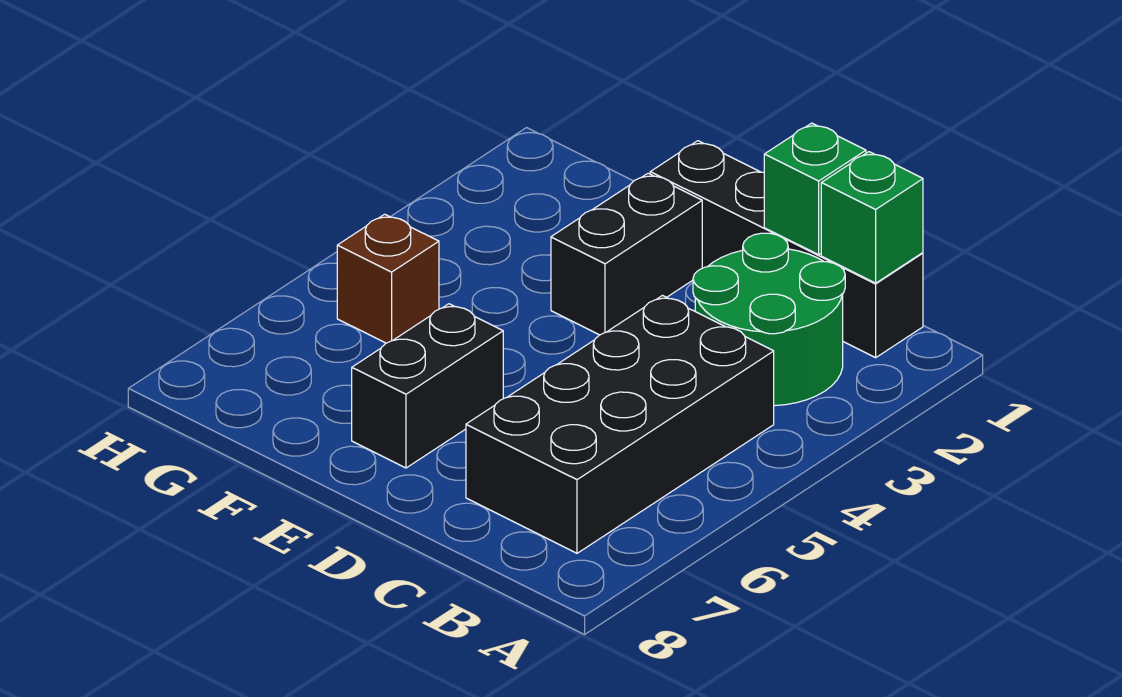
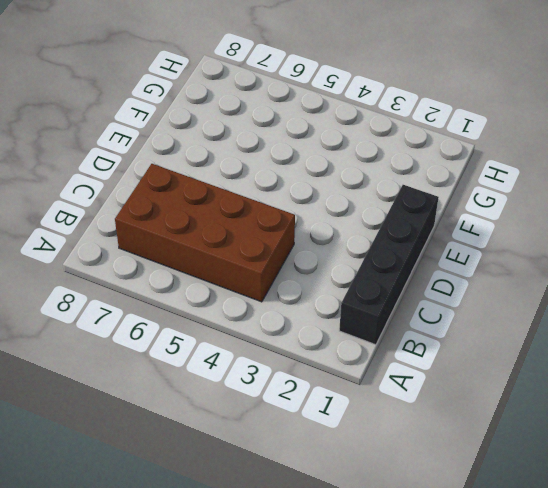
brown brick B4:C7 level 1 -> black brick B4:C7 level 1
none -> green round brick B2:C3 level 1
none -> black brick E2:E3 level 1

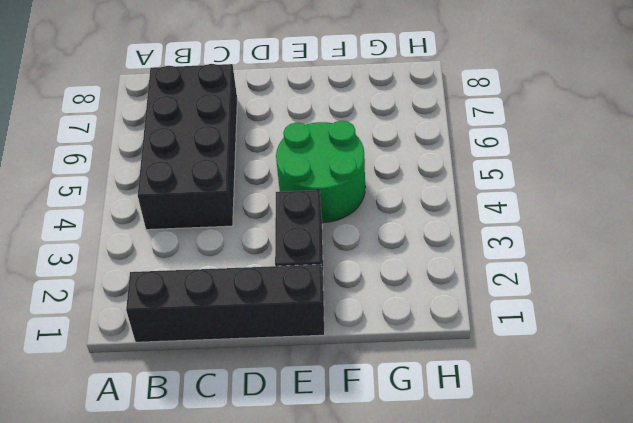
green round brick E4:F5 level 1 -> green round brick B2:C3 level 1
none -> black brick E6:E7 level 1
none -> brown brick G5 level 1

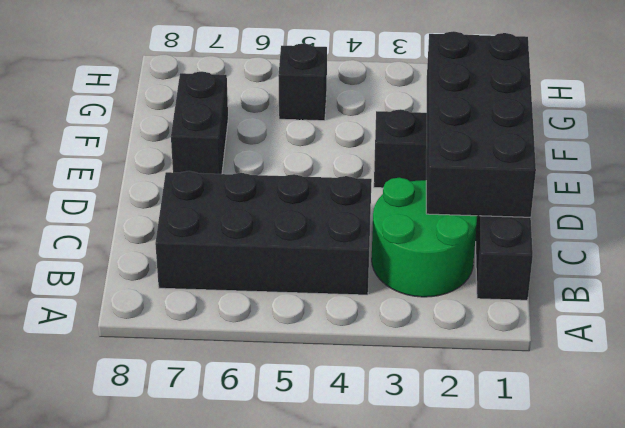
black brick C1:F2 level 2 -> green brick C1 level 2
black brick E7:F7 level 1 -> black brick E6:E7 level 1
black brick G5 level 1 -> brown brick G5 level 1
none -> green brick B1 level 2

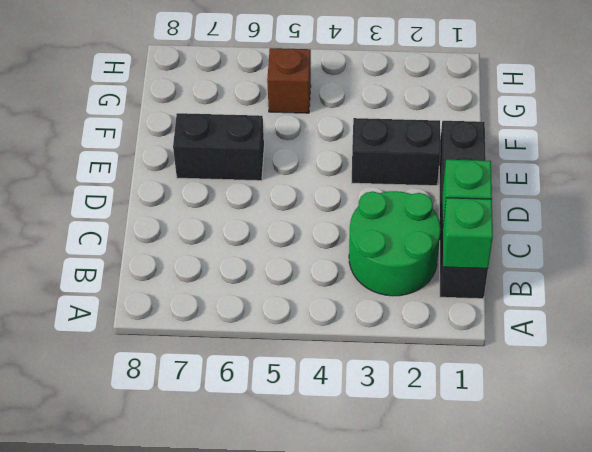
none -> black brick B4:C7 level 1

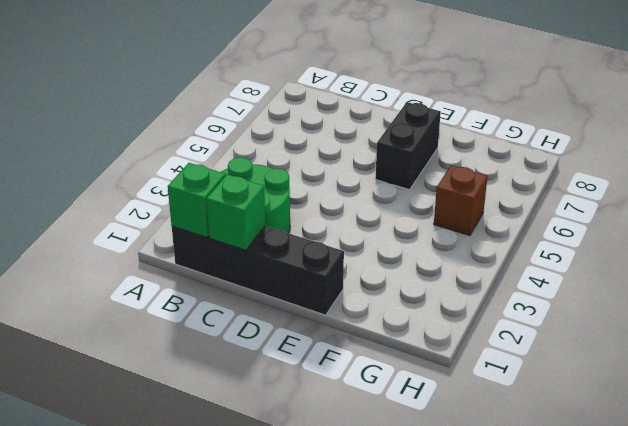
none -> black brick B4:C7 level 1
none -> black brick E2:E3 level 1

